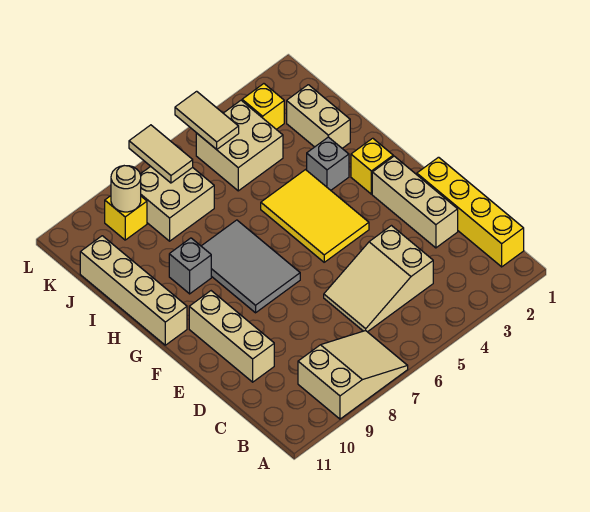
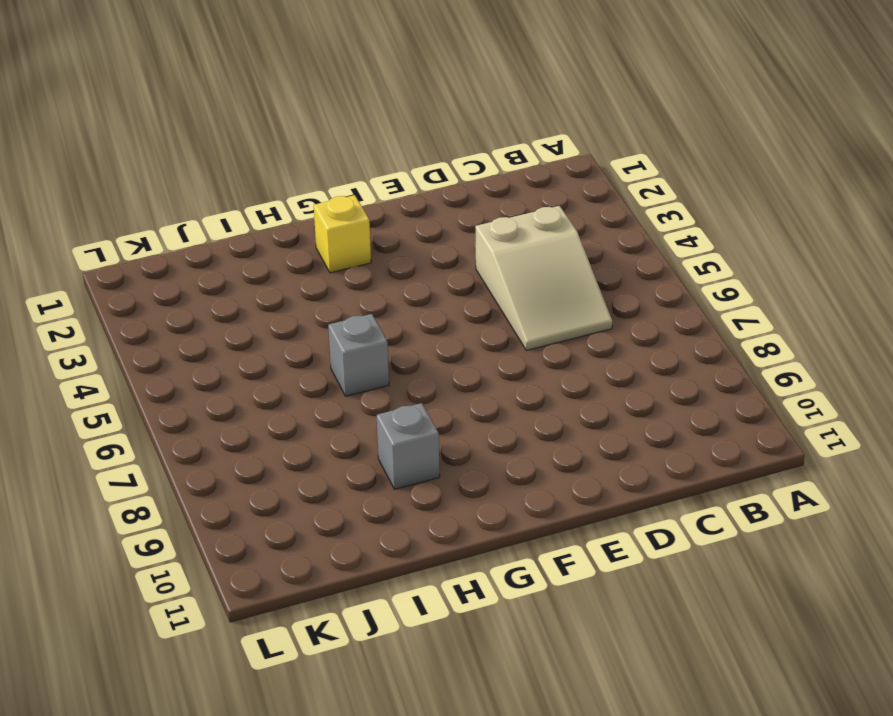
grey brick H6 level 1 -> grey brick H3 level 1
none -> tan slope A7:B9 level 1 top 9
none -> yellow brick B1:E1 level 1
none -> tan brick D2:F2 level 1

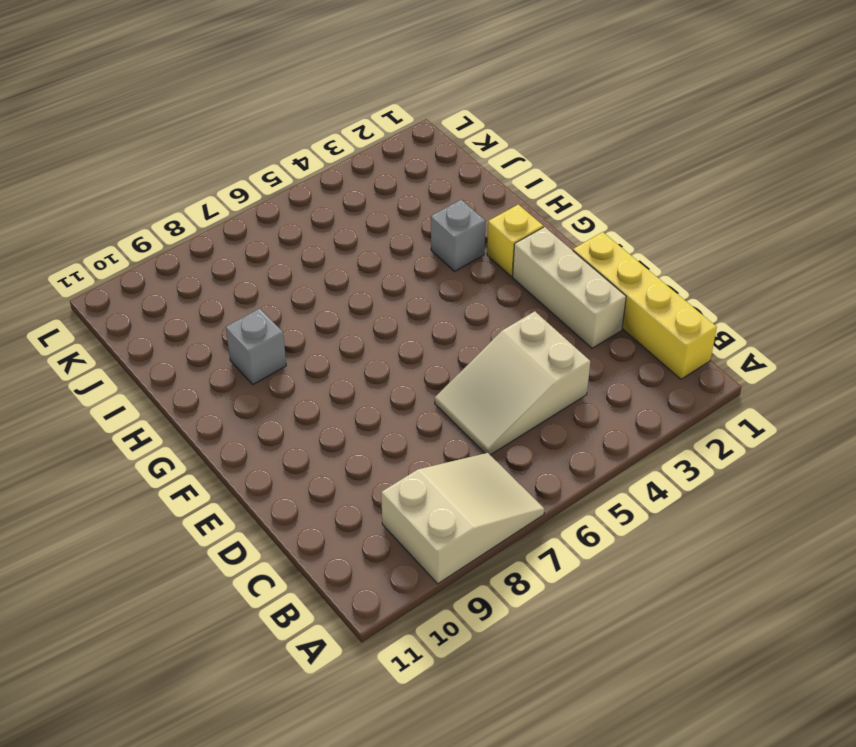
none -> tan brick D10:F10 level 1
none -> yellow tile F4:H5 level 1
none -> grey tile F7:H8 level 1

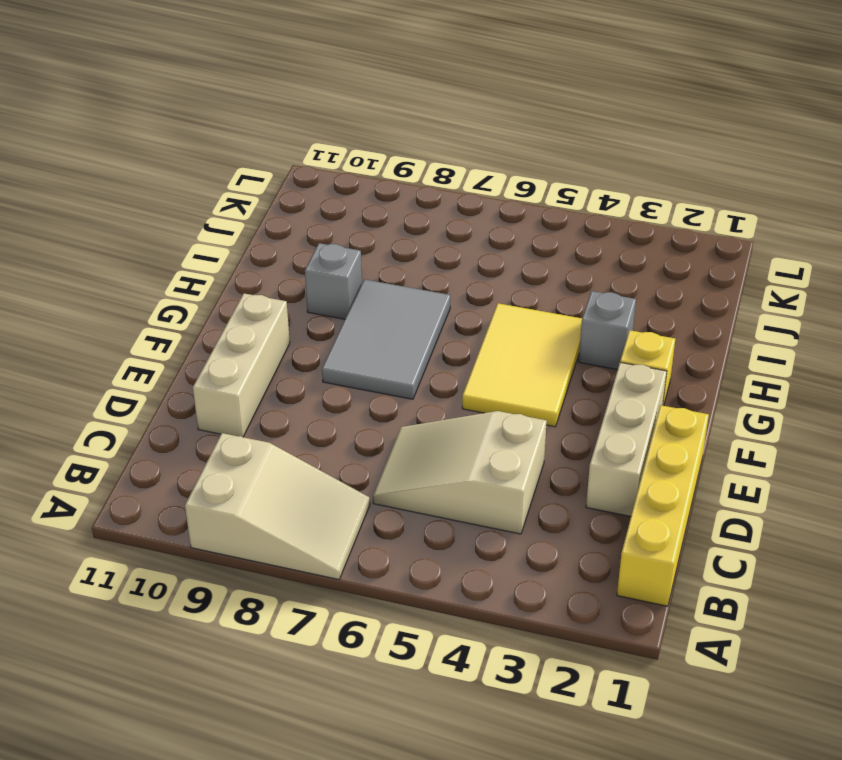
none -> tan brick G11:J11 level 1
none -> tan brick I2:J2 level 1
none -> tan brick J4:K5 level 1

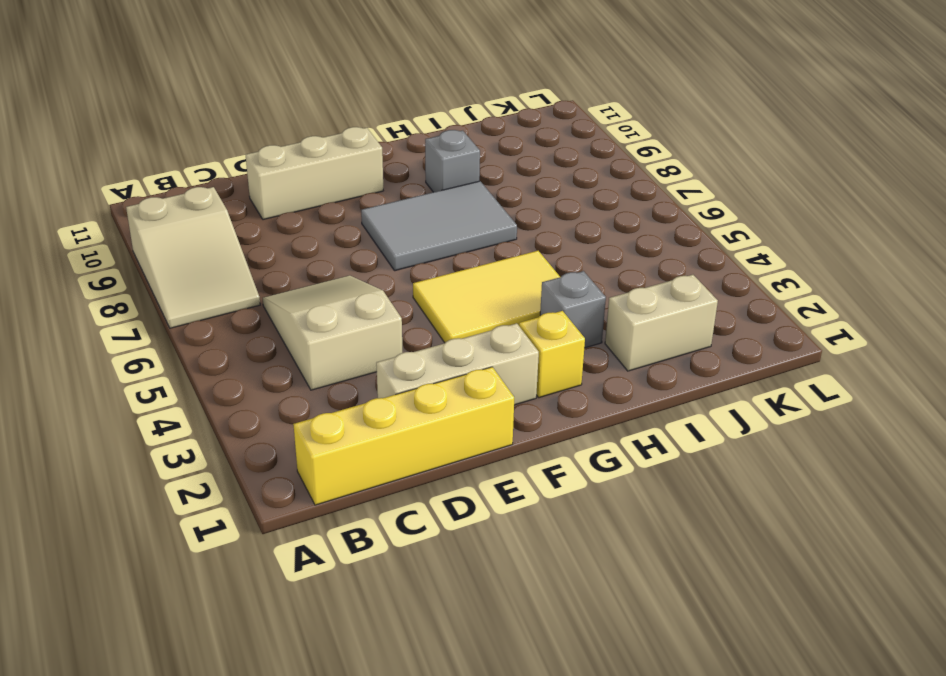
none -> tan brick G11:J11 level 1
none -> tan brick J4:K5 level 1
none -> tan brick J7:K8 level 1

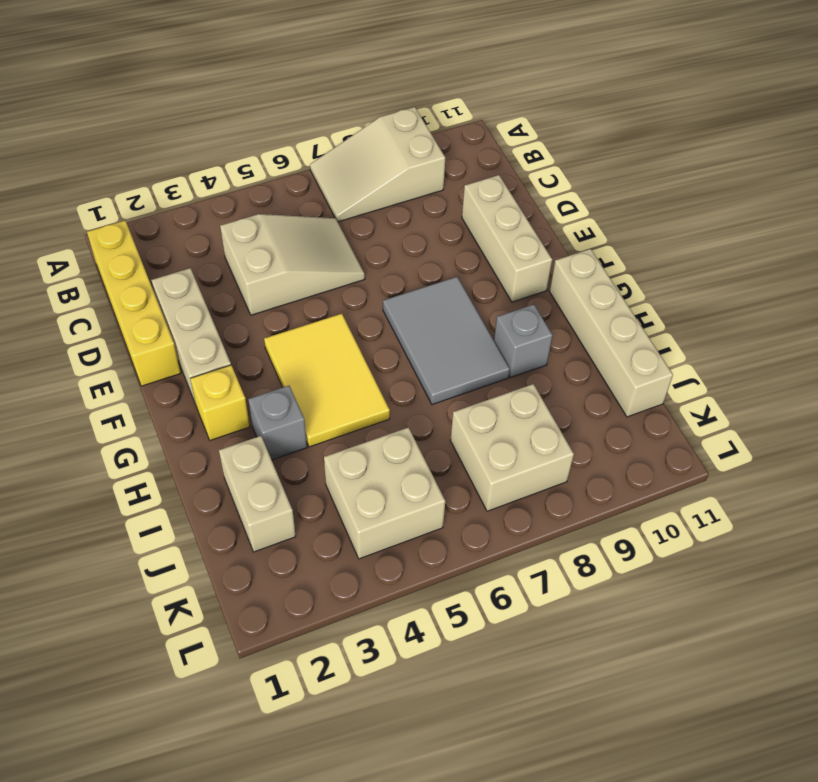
none -> yellow brick K3 level 1
none -> yellow brick K9 level 1
none -> tan tile K5:L5 level 2

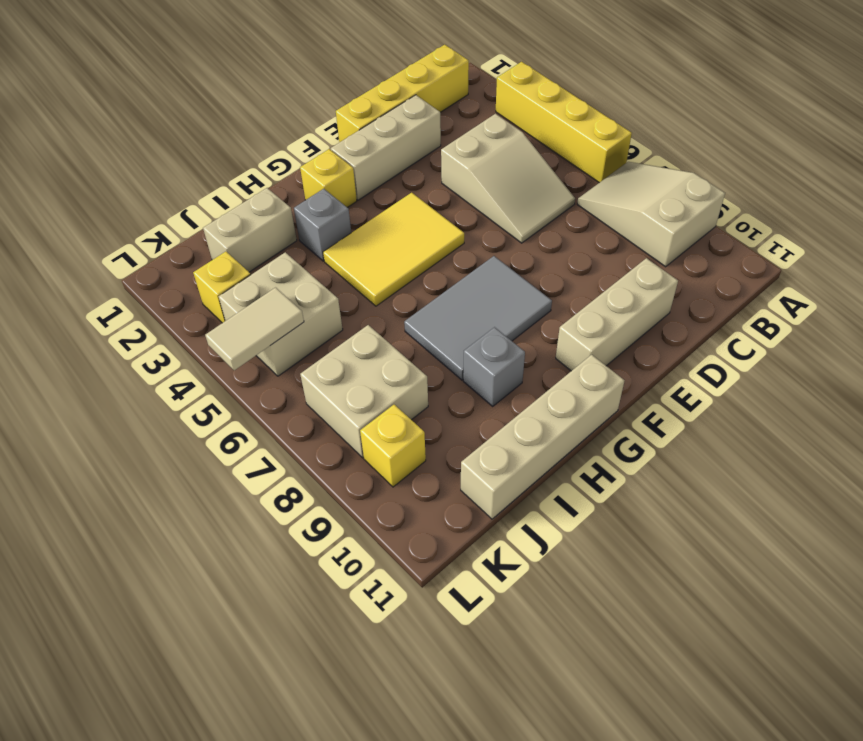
yellow brick A3:A6 level 1 -> none
none -> tan tile K7:L7 level 2
none -> tan round brick K9 level 2

